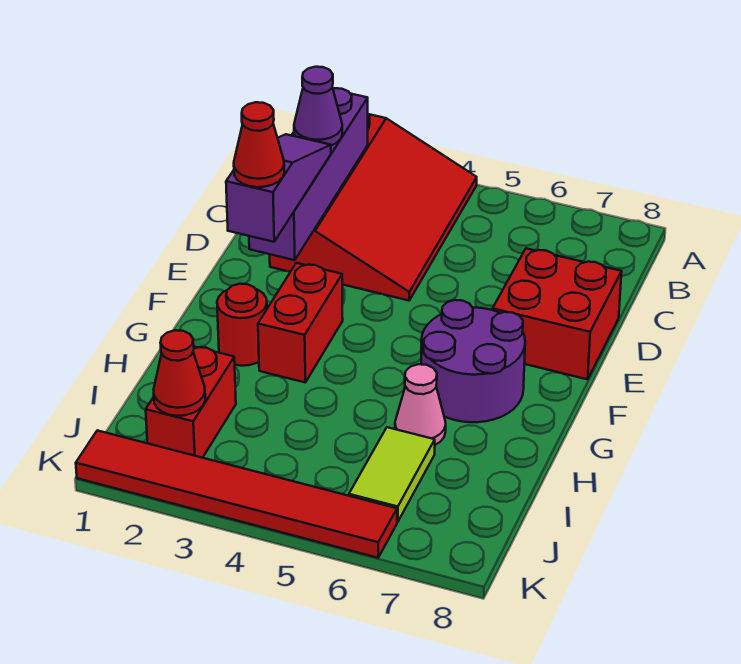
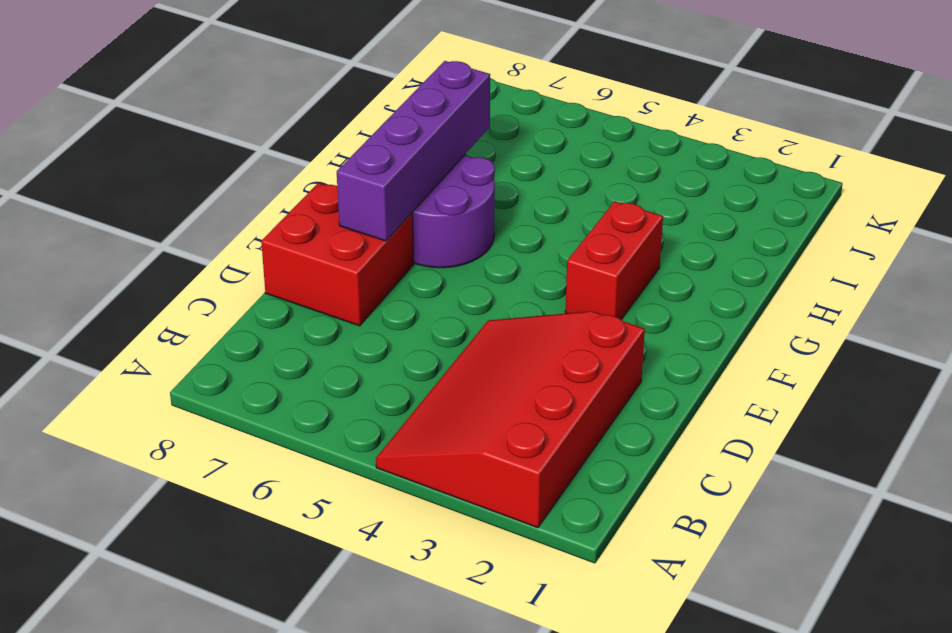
purple brick E7:H7 level 2 -> purple brick B2:E2 level 2
none -> red round brick G2 level 1
none -> pink cone H6 level 1
none -> red brick I2:J2 level 1

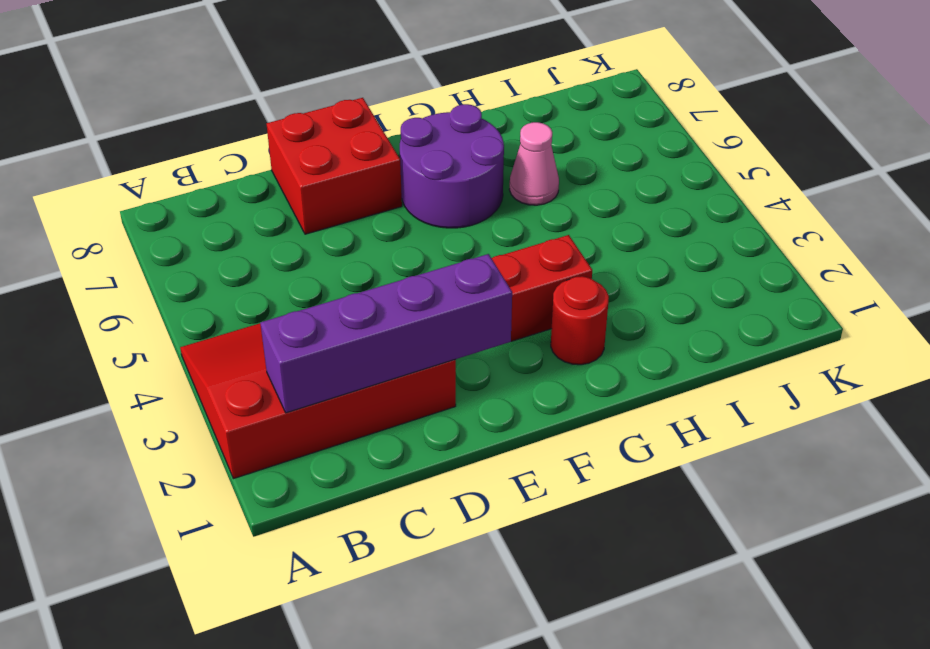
none -> red brick I2:J2 level 1
none -> lime tile I6:J6 level 1
none -> red tile K1:K6 level 1

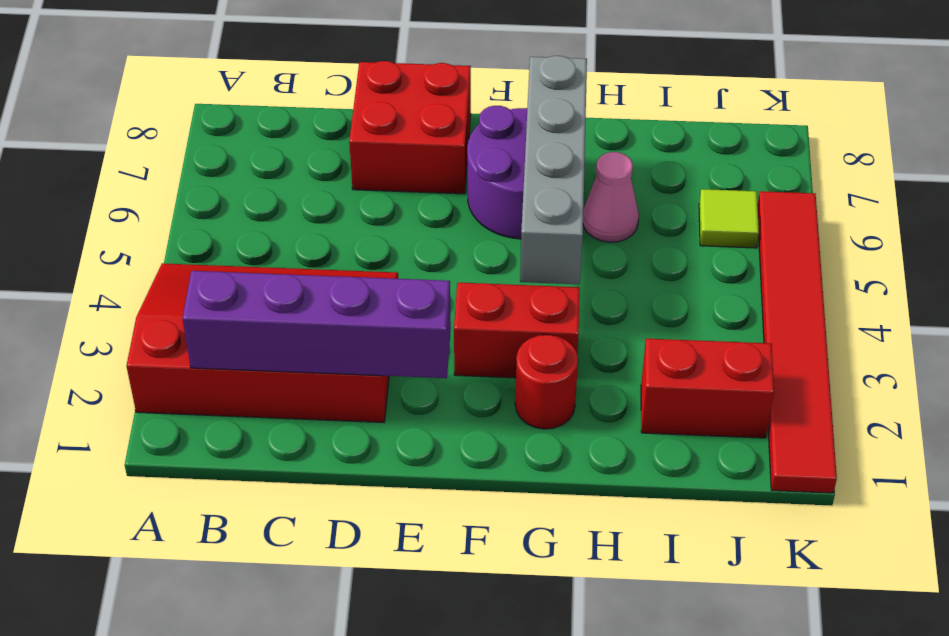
grey brick G4:G7 level 2 -> none
lime tile J6 level 1 -> lime tile I6:J6 level 1
none -> red cone J2 level 2
none -> purple cone C2 level 3
none -> purple slope D2:F2 level 3 top F

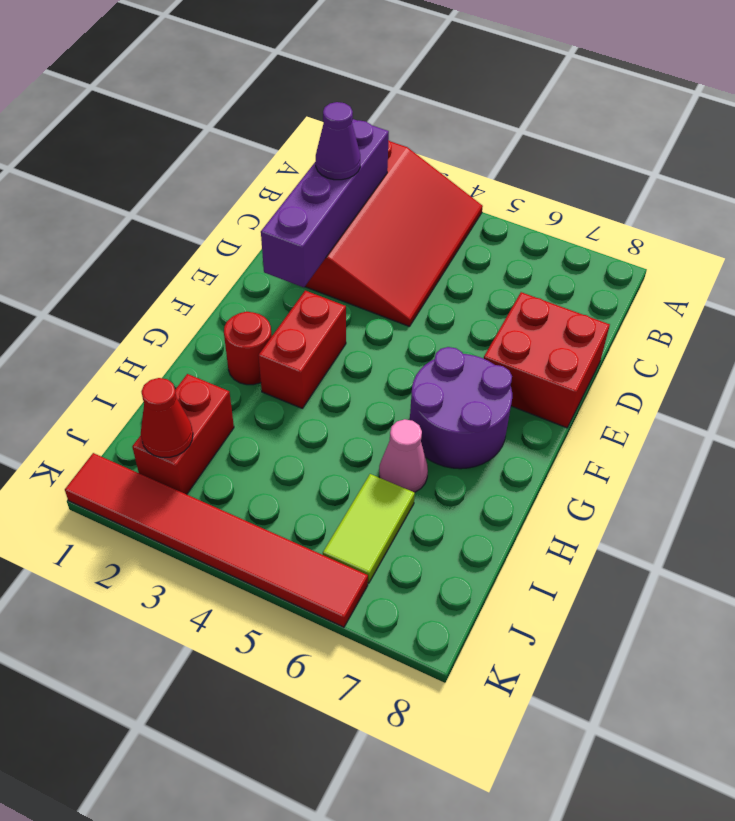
none -> purple slope D2:F2 level 3 top F
none -> red cone F2 level 4

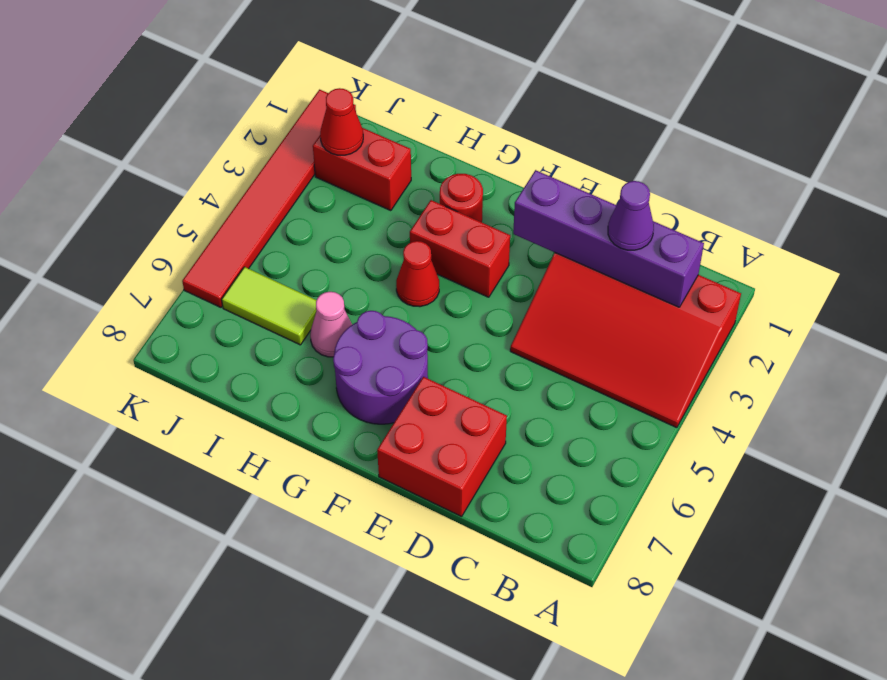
red cone G4 level 1 -> red cone F2 level 4
none -> purple slope D2:F2 level 3 top F

